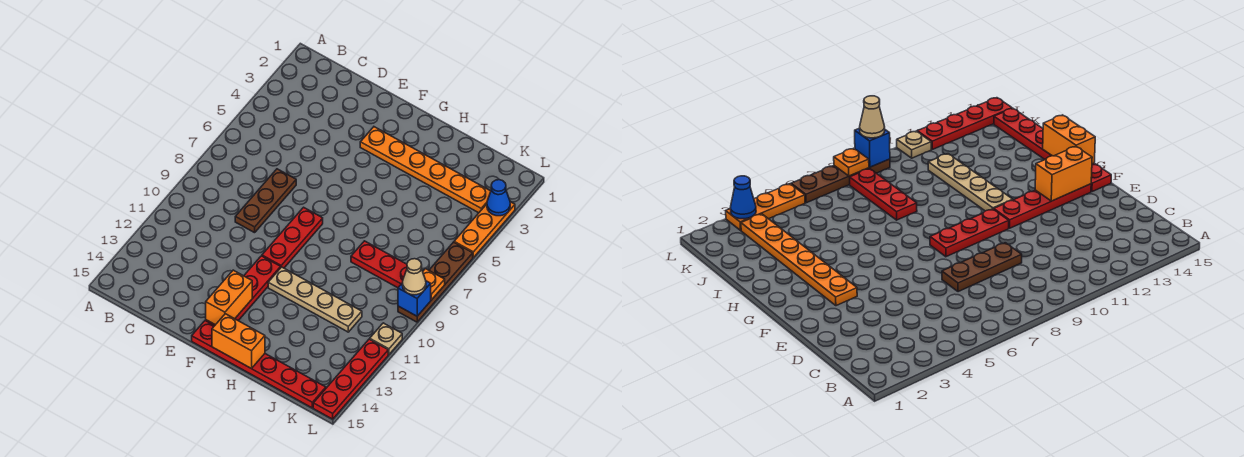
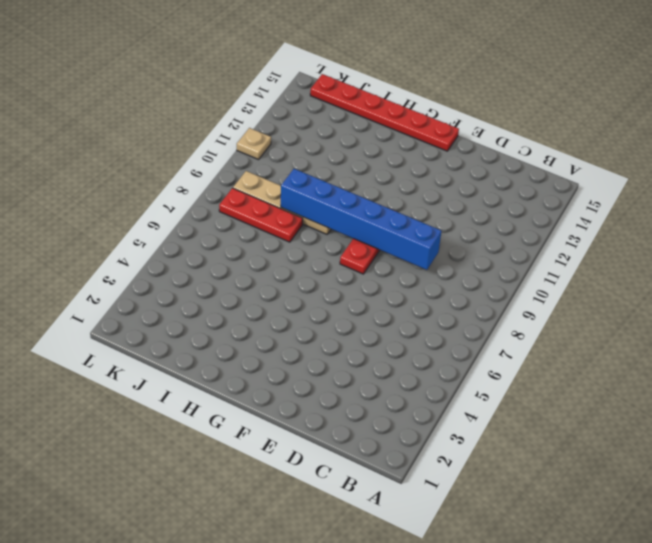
blue brick D9:I9 level 2 -> none
tan plate H9:K9 level 1 -> tan plate G11:J11 level 1
none -> brown plate D7:D9 level 1
none -> orange plate F3:K3 level 1
none -> red plate F11:F14 level 1

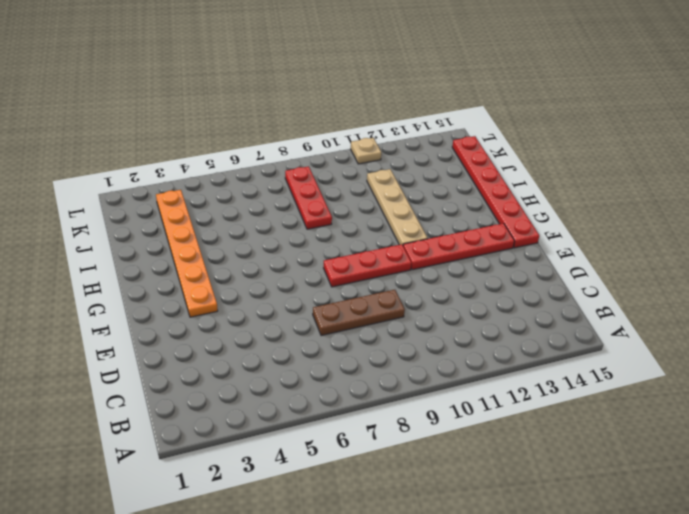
none -> orange plate L3:L5 level 1
none -> brown plate L6:L9 level 1
none -> red plate L12:L15 level 1

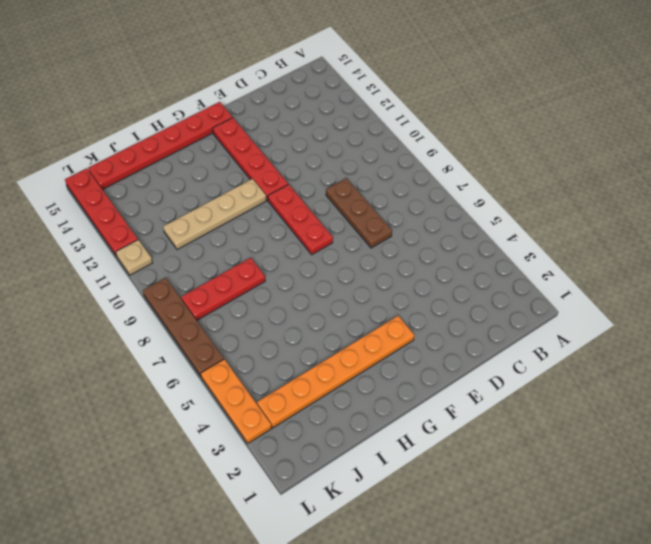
none -> orange brick F13:F14 level 2
none -> orange brick G15:H15 level 2
none -> blue cone L3 level 2

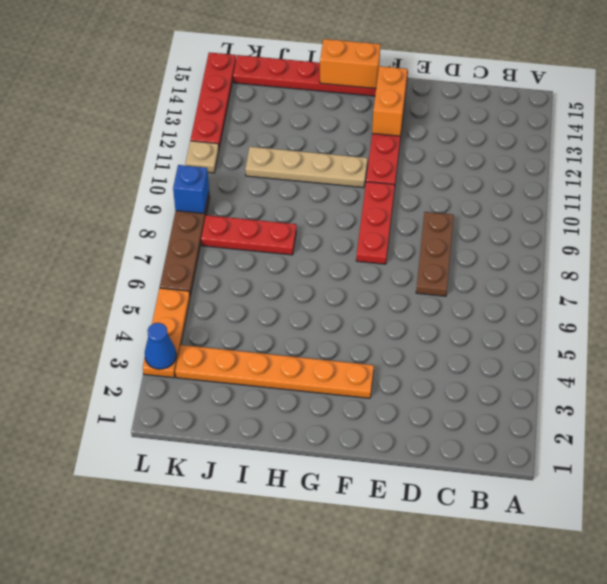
none -> orange plate L8 level 2
none -> tan cone L9 level 3

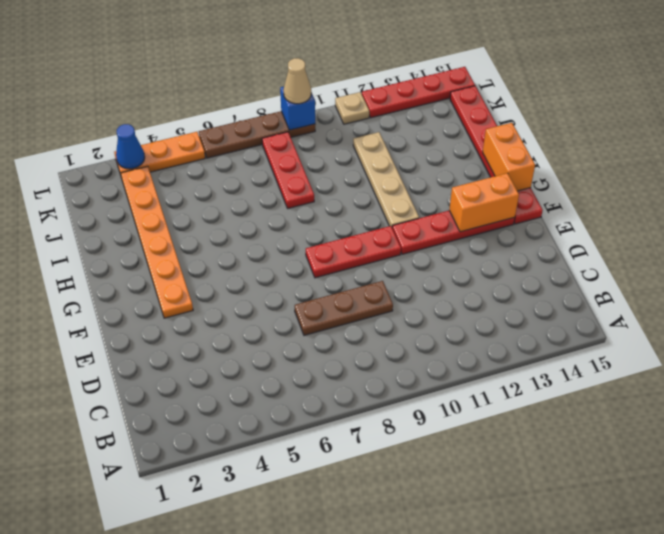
none -> orange plate L8 level 2

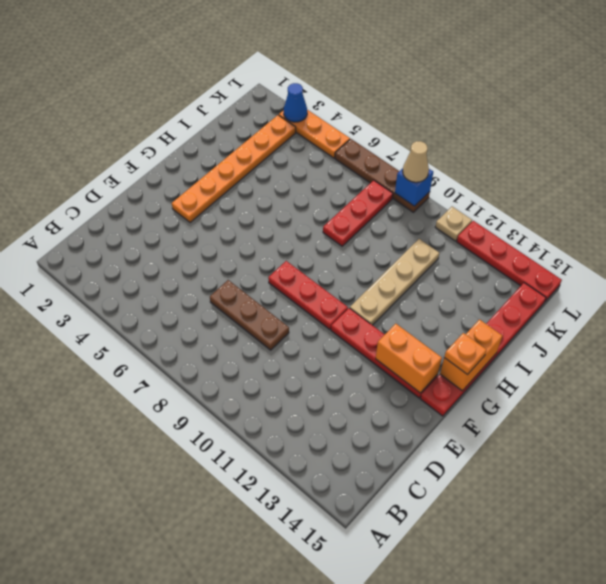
orange plate G15 level 3 -> orange plate L8 level 2

